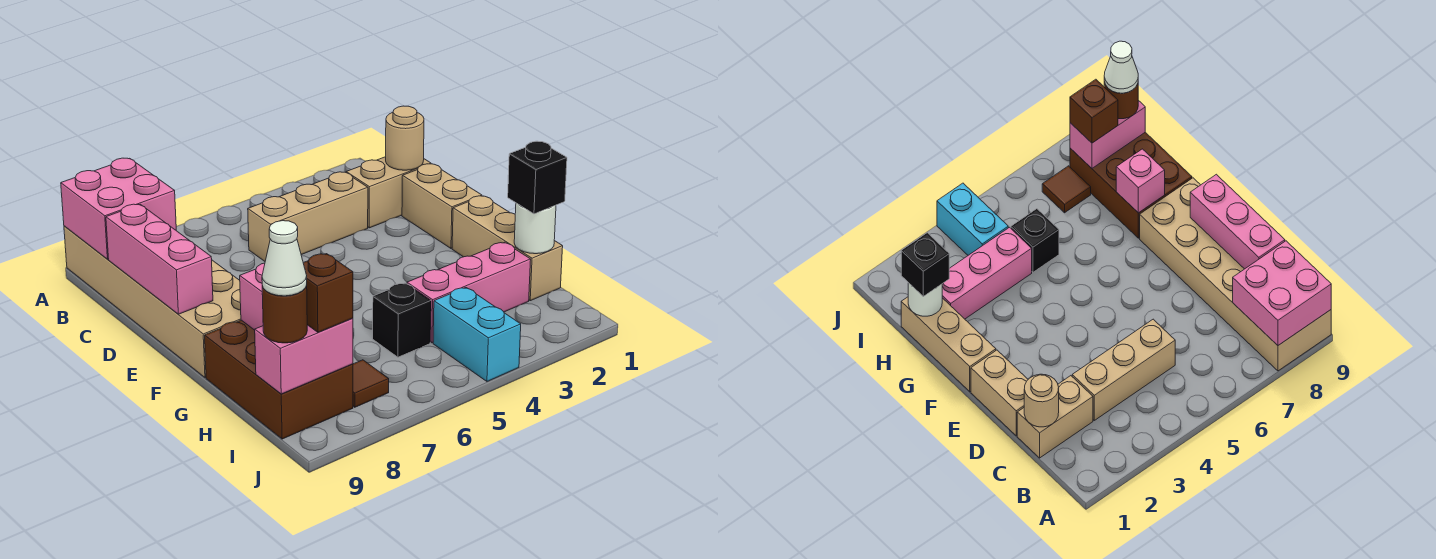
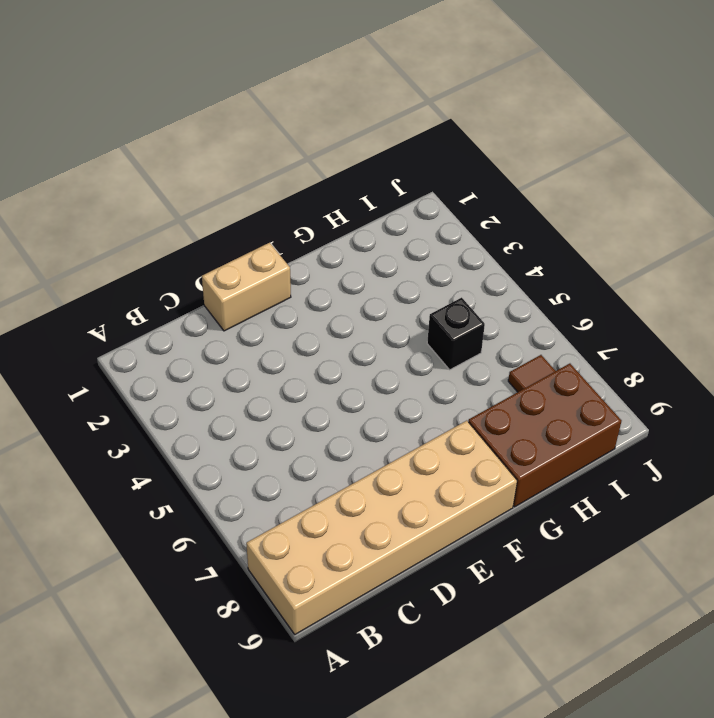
none -> tan brick C1:C2 level 1
none -> tan brick C3:C5 level 1
none -> tan brick F1:H1 level 1

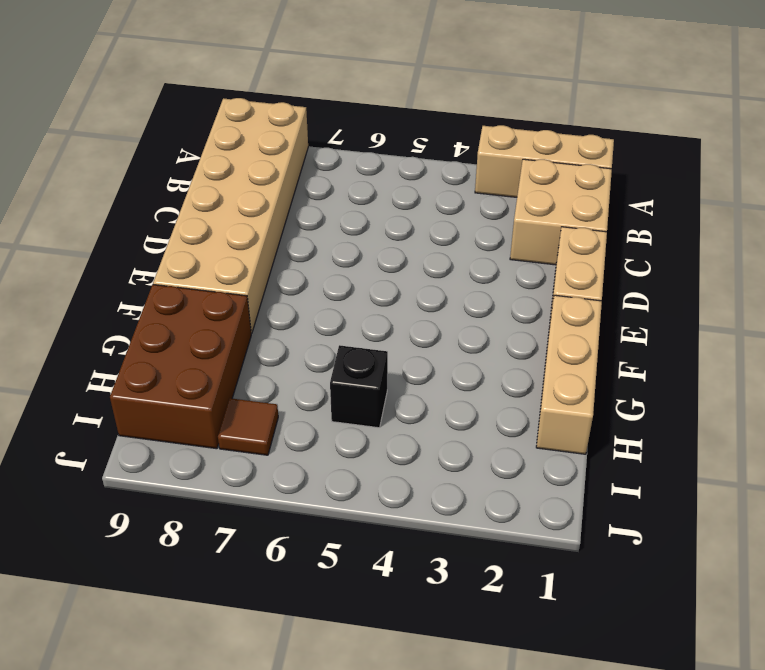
tan brick A1:A3 level 1 -> tan brick C3:C5 level 1
tan brick B1:C2 level 1 -> tan brick C1:C2 level 1
none -> pink brick H2:H4 level 1
none -> cyan brick I4:J4 level 1
none -> pink brick A8:B9 level 2

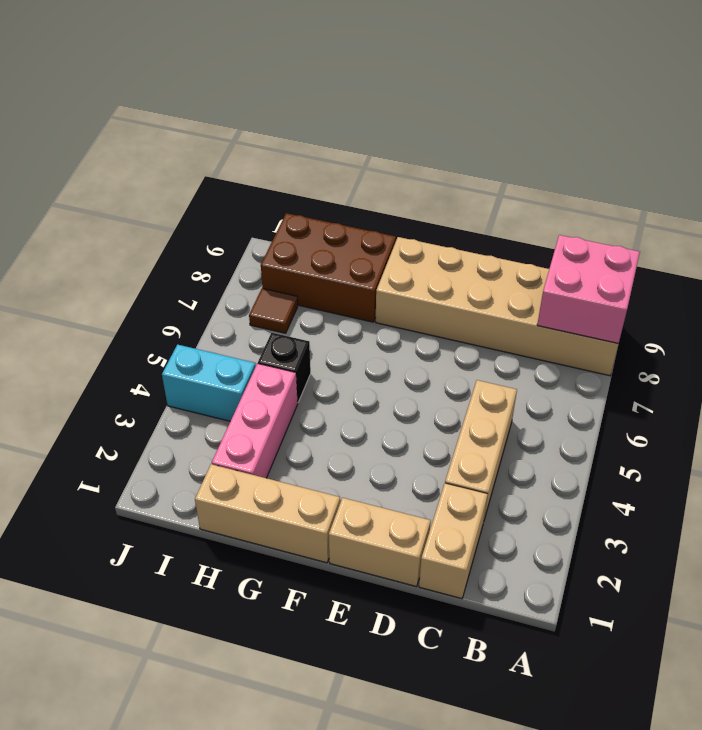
none -> tan round brick C1 level 2
none -> pink brick C9:E9 level 2
none -> pink brick G8 level 2

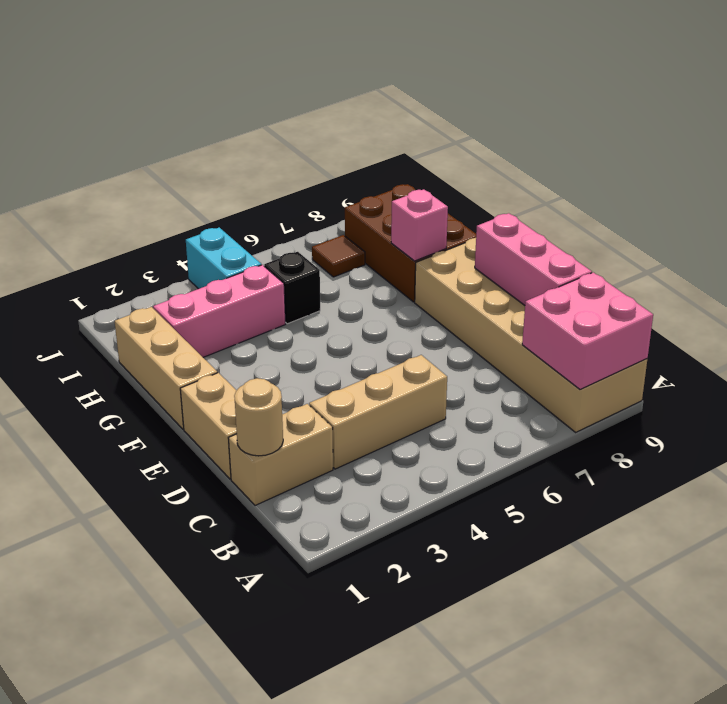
none -> white round brick H1 level 2
none -> pink brick I8:I9 level 2
none -> black brick H1 level 3

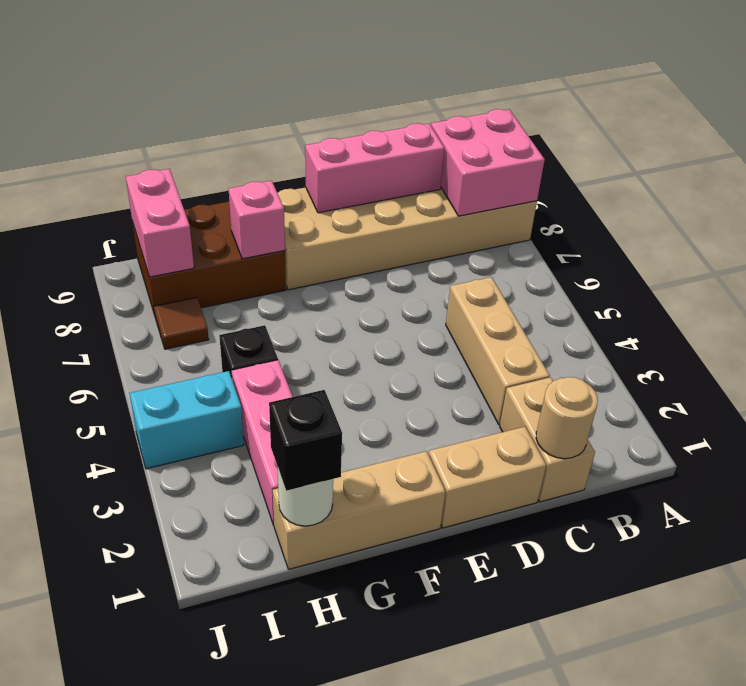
none -> brown brick I8 level 3
none -> brown round brick I9 level 3
none -> white cone I9 level 4

